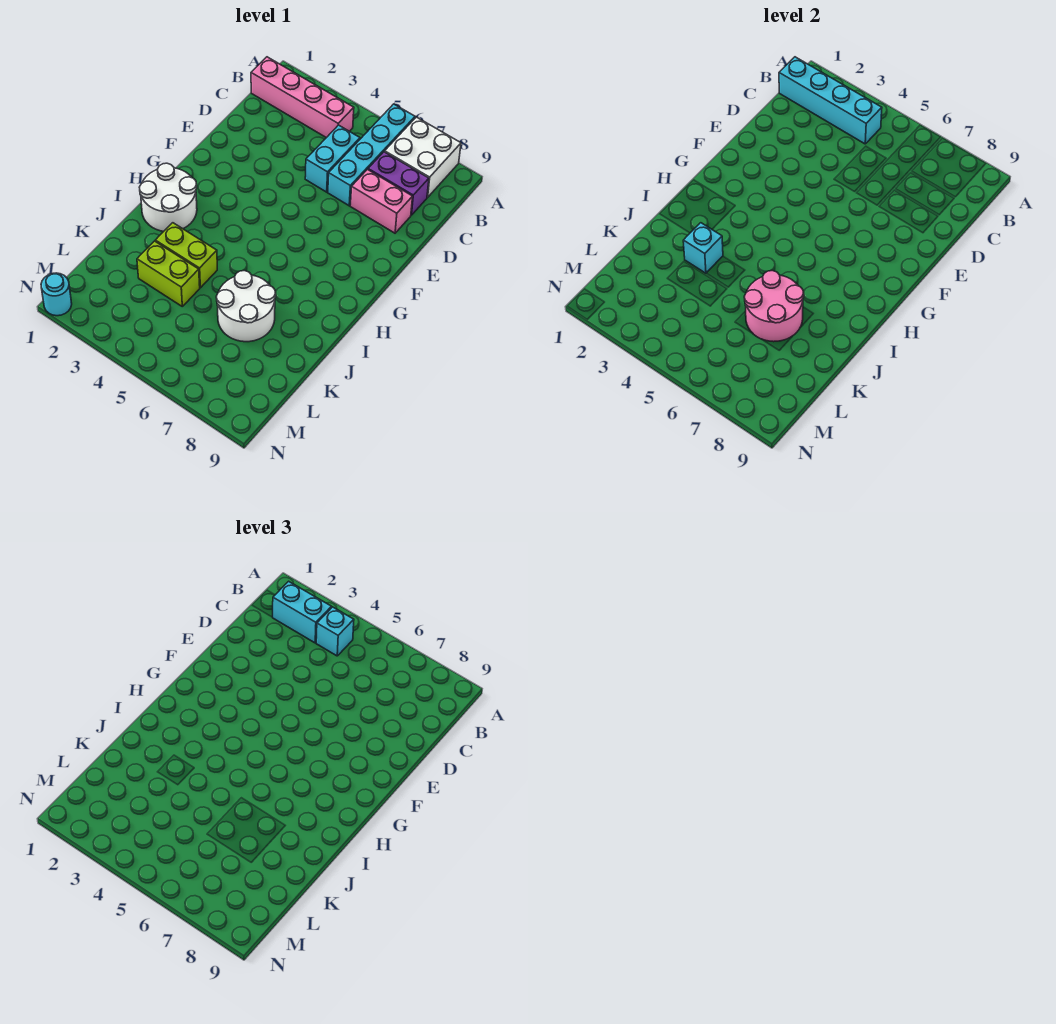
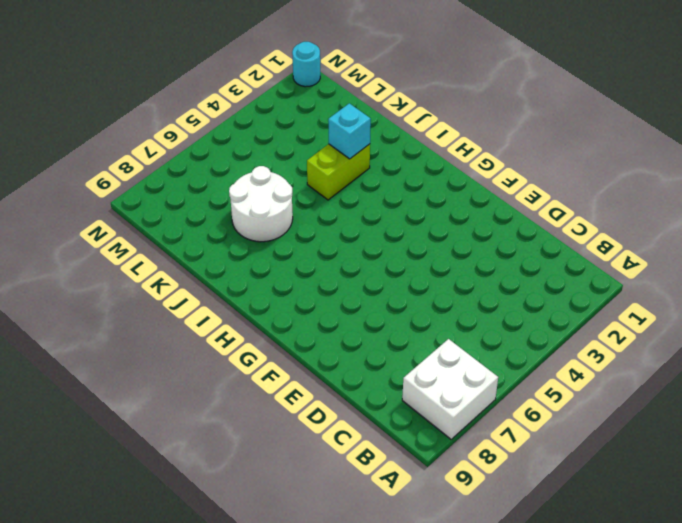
none -> cyan brick A6:D6 level 1
none -> pink brick B1:B4 level 1
none -> cyan brick C5:D5 level 1

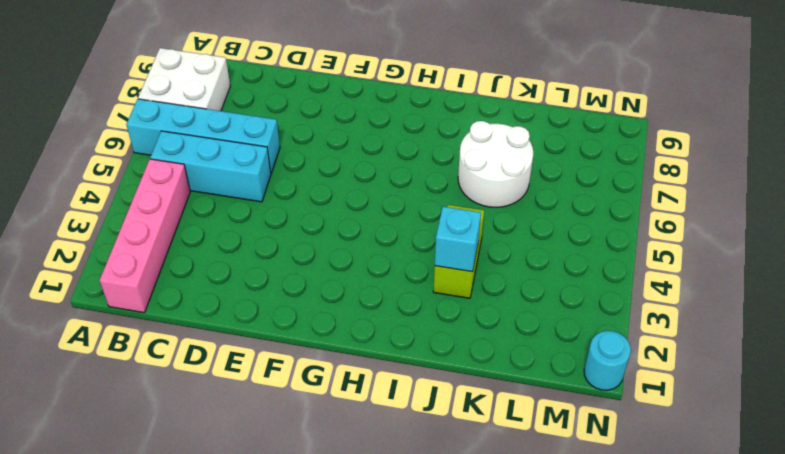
cyan brick B5:D5 level 1 -> cyan brick C5:D5 level 1
none -> purple brick C7:C8 level 1
none -> pink brick D7:D8 level 1
none -> white round brick H1:I2 level 1

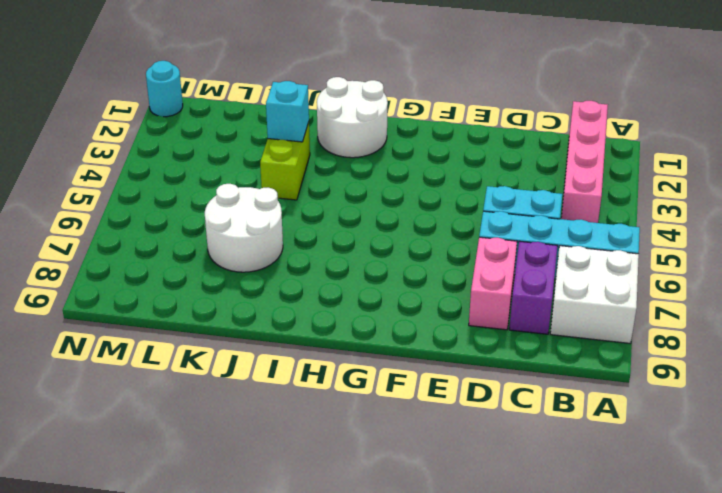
none -> lime brick K3:K4 level 1
none -> cyan brick B1:B4 level 2
none -> pink round brick J6:K7 level 2

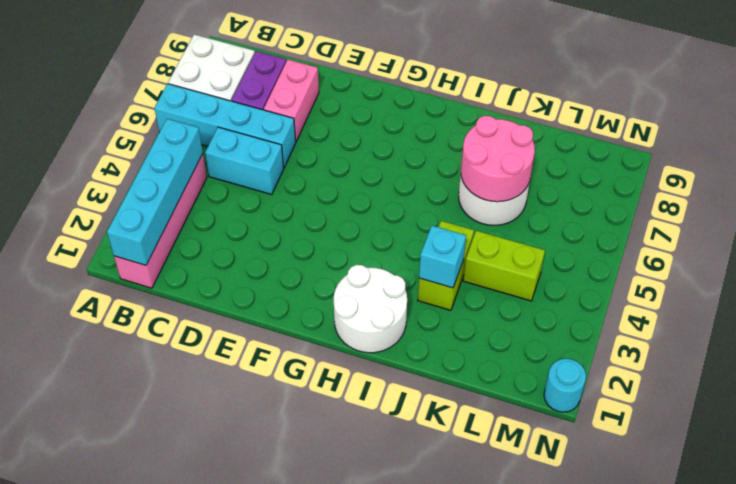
lime brick K4:L4 level 1 -> lime brick K3:K4 level 1
none -> cyan brick B2:B3 level 3
none -> cyan brick B4 level 3

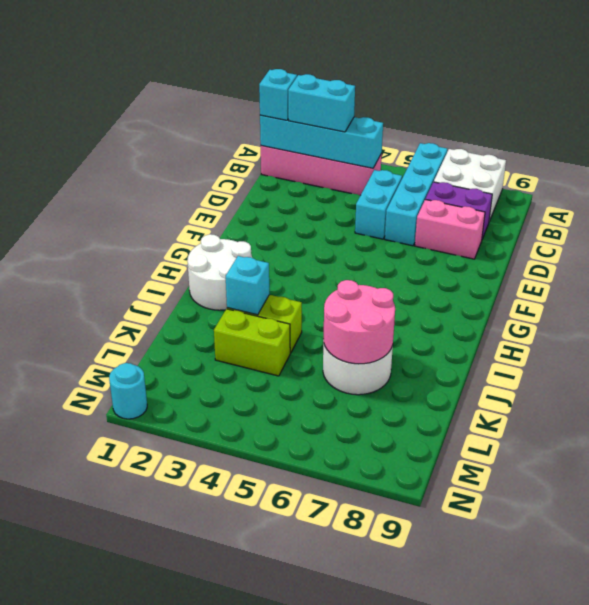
cyan brick B1 level 3 -> cyan brick B4 level 3

